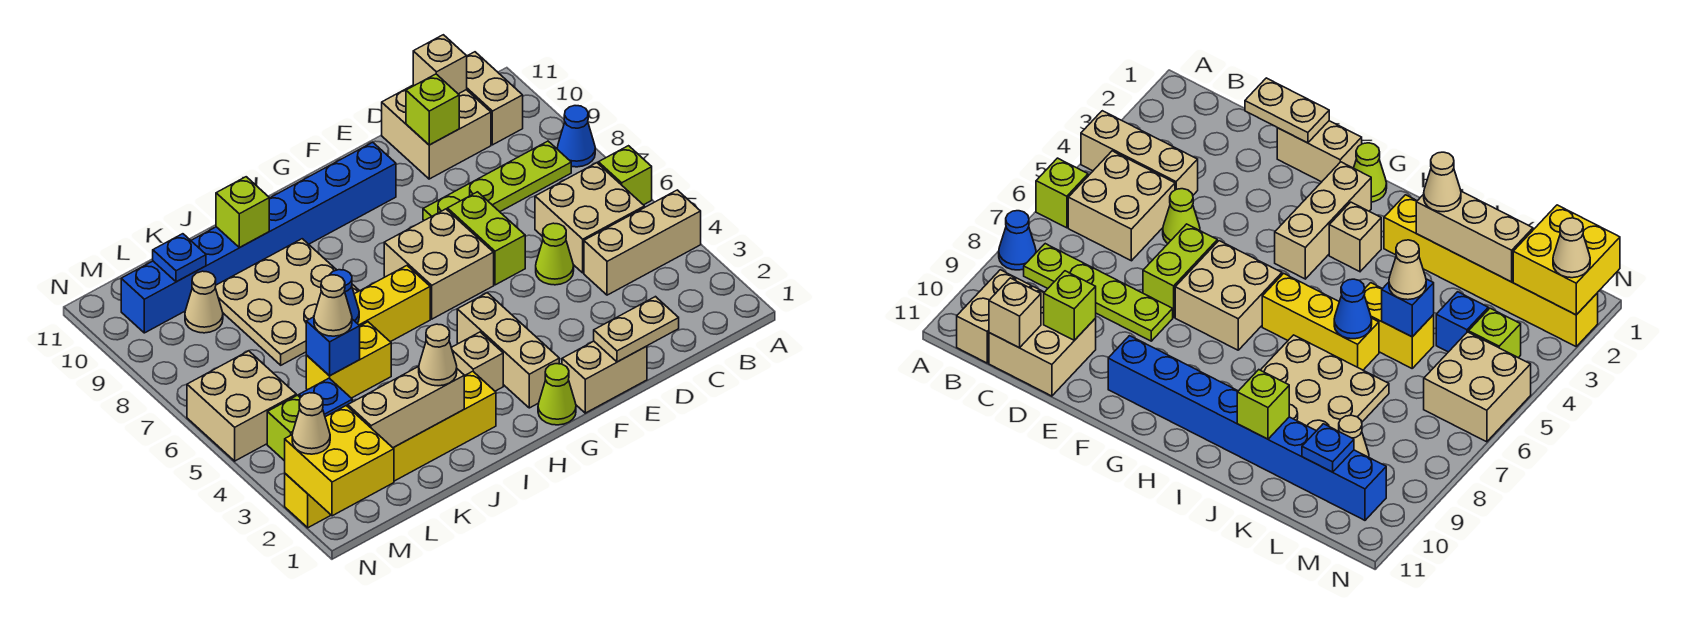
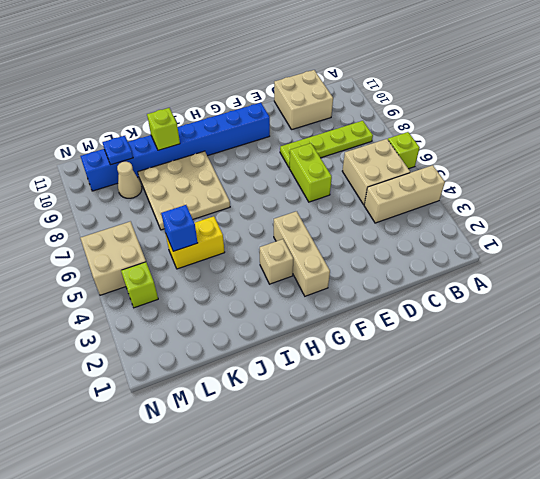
none -> blue cone A8 level 1
none -> tan brick B10:B11 level 1
none -> lime cone D5 level 1
none -> tan brick E1:F1 level 1

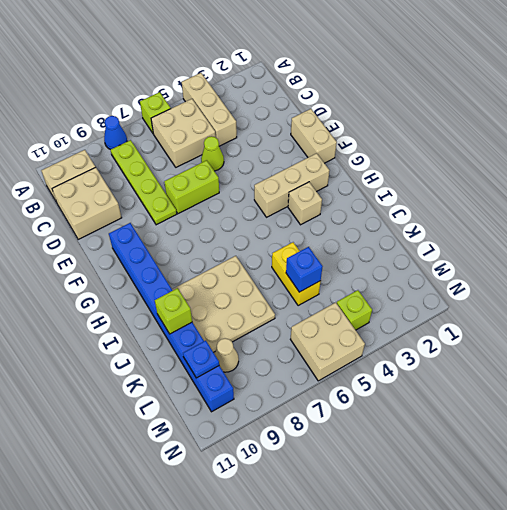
none -> tan brick F6:G7 level 1
none -> lime cone G1 level 1
none -> yellow brick H6:J6 level 1
none -> yellow brick I2:N2 level 1

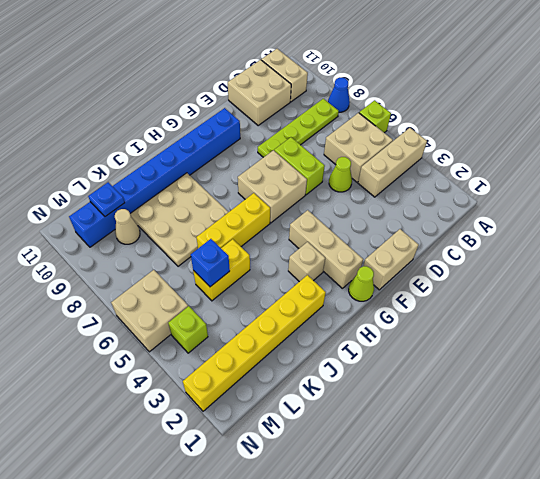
none -> blue brick L4 level 1
none -> tan brick C11 level 2
none -> tan plate D1:E1 level 2
none -> lime brick D10 level 2

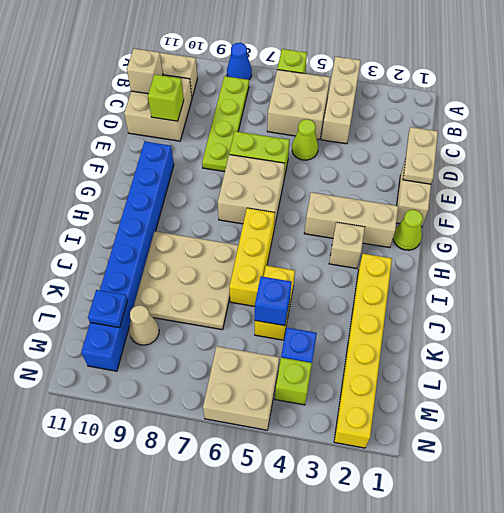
none -> tan brick J2:L2 level 2
none -> blue cone J6 level 2
none -> lime brick J10 level 2
none -> yellow brick M1:N2 level 2

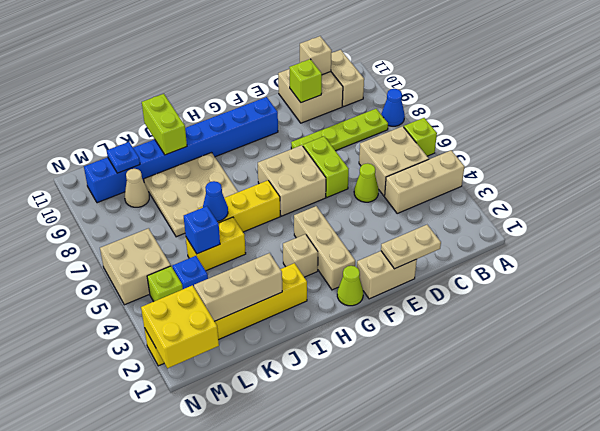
lime brick J10:J11 level 2 -> lime brick J10 level 2
none -> tan cone J2 level 3
none -> tan cone K5 level 3
none -> tan cone N2 level 3

